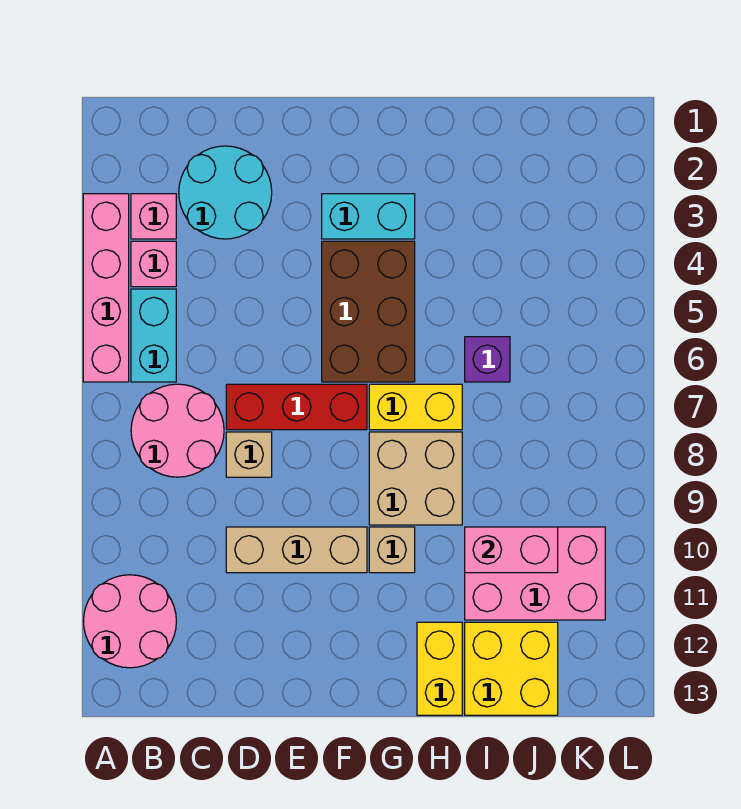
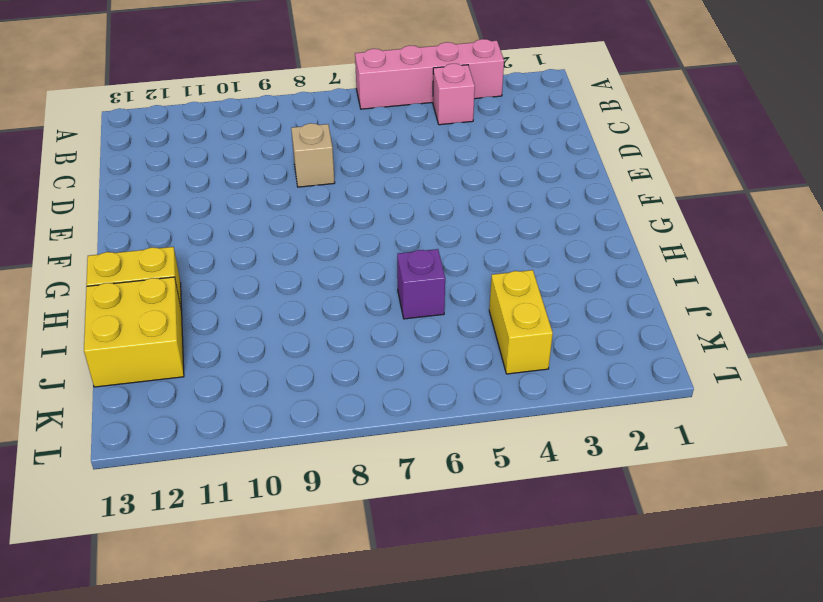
yellow brick J4:K4 level 1 -> yellow brick G7:H7 level 1
none -> pink round brick A11:B12 level 1
none -> pink brick B3 level 1
none -> cyan brick B5:B6 level 1

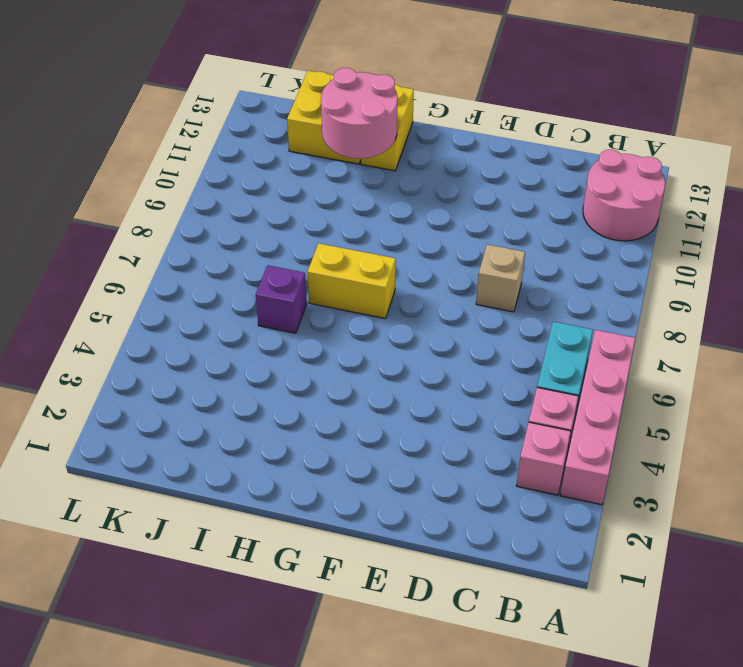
pink round brick H11:I12 level 2 -> pink round brick B7:C8 level 1
none -> cyan round brick C2:D3 level 1
none -> red brick D7:F7 level 1
none -> tan brick D10:F10 level 1

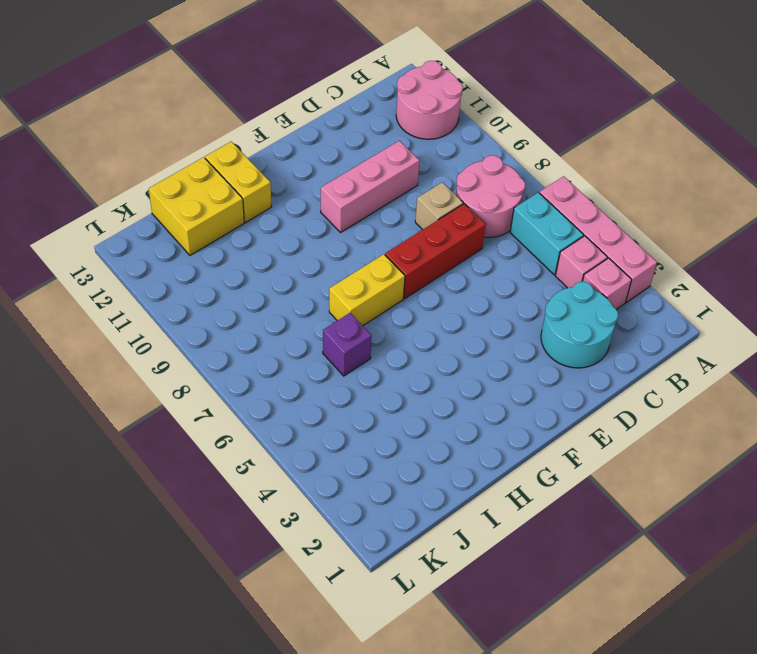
pink brick D10:F10 level 1 -> tan brick D10:F10 level 1
none -> cyan brick F3:G3 level 1
none -> brown brick F4:G6 level 1
none -> tan brick G8:H9 level 1

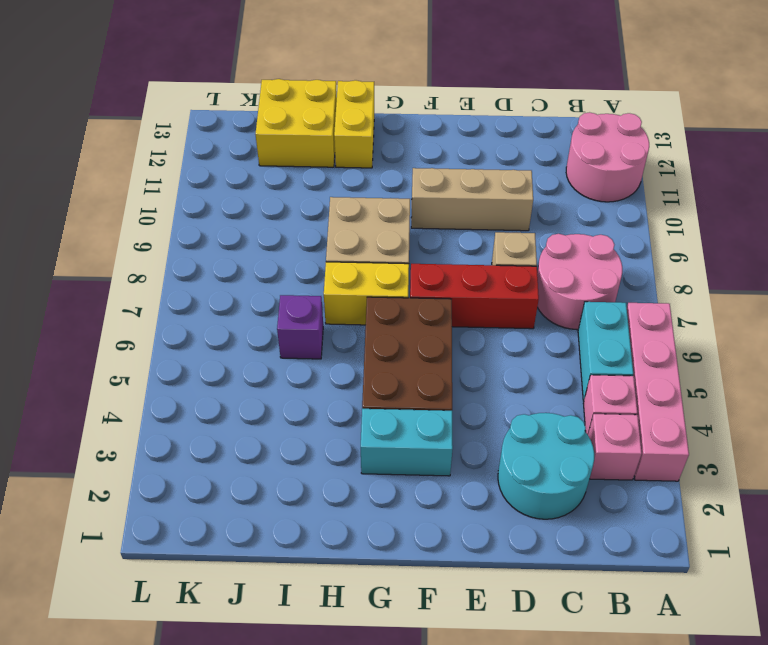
none -> tan brick G10 level 1
none -> pink brick I10:K11 level 1
none -> pink brick I10:J10 level 2

